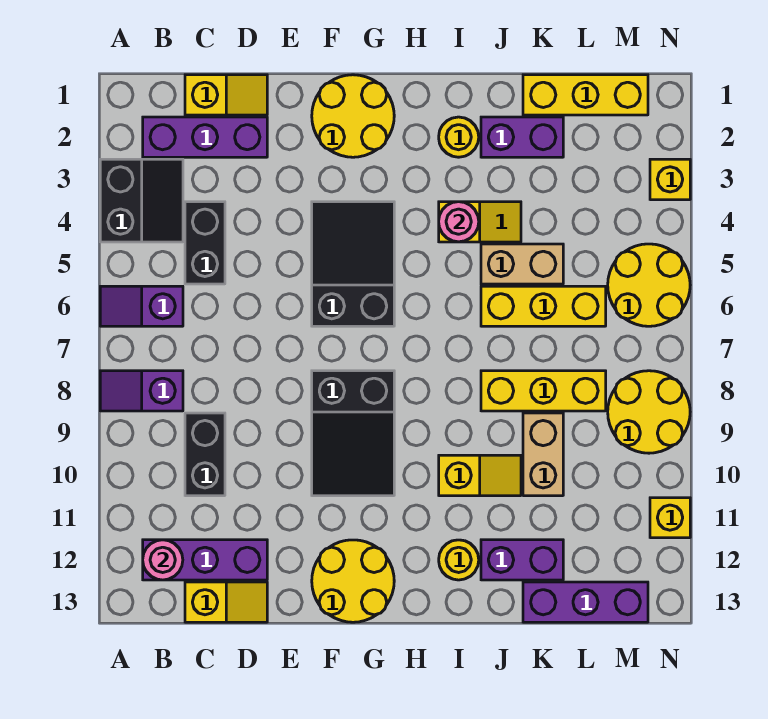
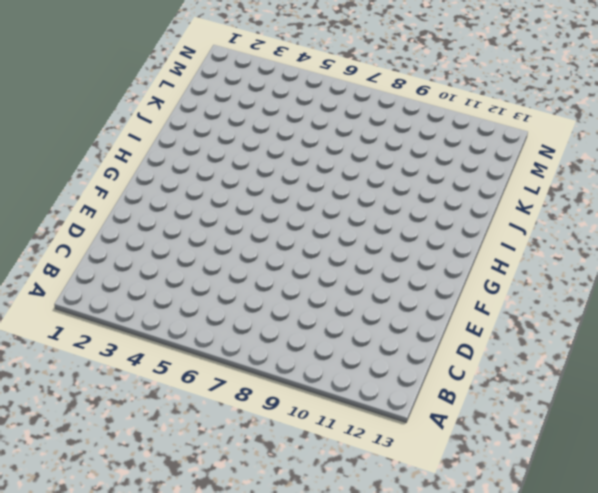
none -> black slope A3:B4 level 1 top A
none -> purple slope A6:B6 level 1 top B
none -> purple slope A8:B8 level 1 top B
none -> purple brick B2:D2 level 1

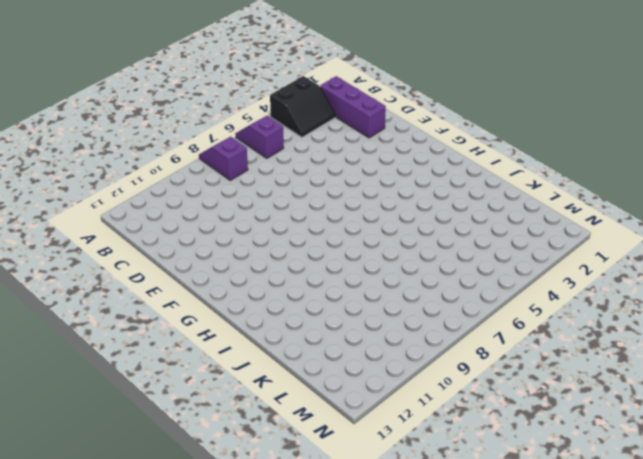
none -> purple brick B12:D12 level 1
none -> yellow slope C1:D1 level 1 top C
none -> black brick C4:C5 level 1
none -> black brick C9:C10 level 1

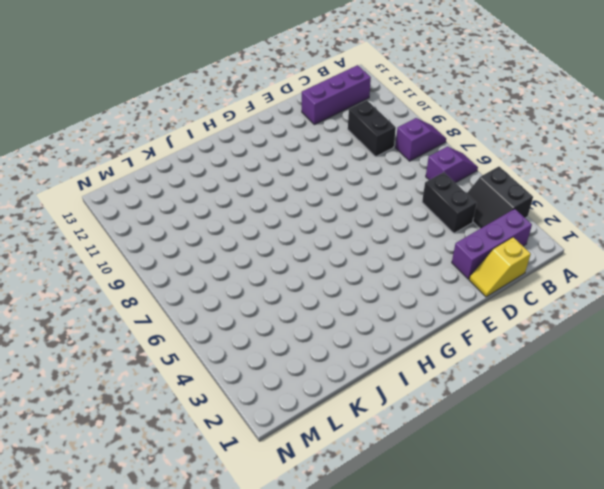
none -> yellow slope C13:D13 level 1 top C
none -> yellow round brick F1:G2 level 1
none -> black slope F4:G6 level 1 top 6
none -> black slope F8:G10 level 1 top 8

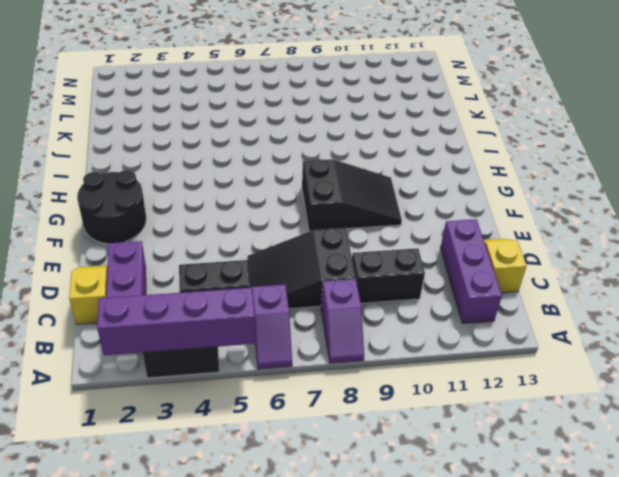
purple brick A2:A5 level 2 -> none
black slope C6:D8 level 1 top 8 -> black slope F4:G6 level 1 top 6
black round brick F1:G2 level 1 -> yellow round brick F1:G2 level 1
none -> yellow round brick F12:G13 level 1
none -> yellow round brick I2 level 1
none -> yellow slope I4:J4 level 1 top I
none -> yellow slope I10:J10 level 1 top I

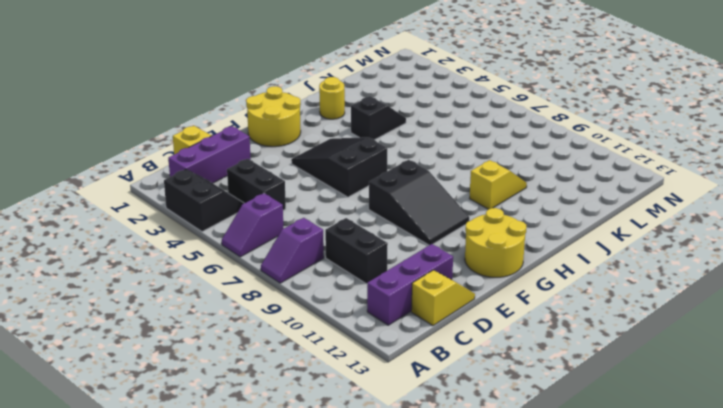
black slope I4:J4 level 1 top I -> yellow slope I4:J4 level 1 top I
none -> yellow round brick I12 level 1
none -> purple brick J2:K2 level 1
none -> tan brick J5:K5 level 1
none -> yellow brick J6:L6 level 1

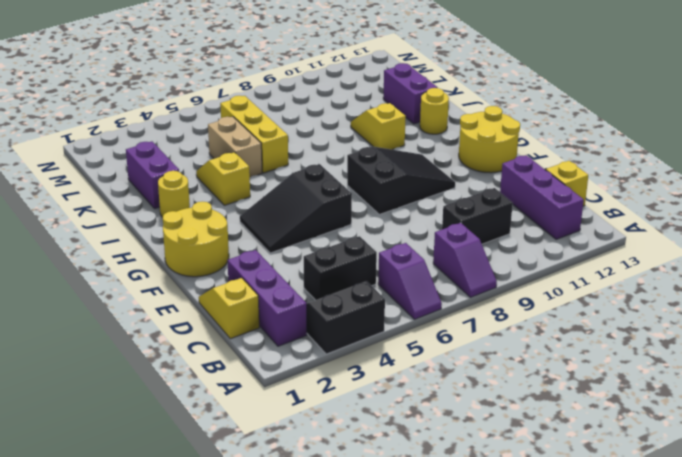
none -> yellow brick J8:L8 level 1
none -> yellow brick K1:M1 level 1
none -> tan brick K9:K10 level 1
none -> purple brick K13:M13 level 1

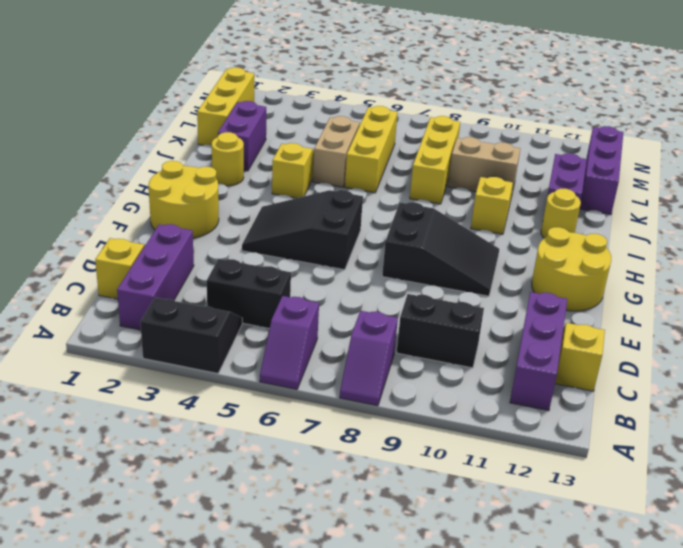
none -> yellow round brick M5:N6 level 1
none -> yellow round brick M8:N9 level 1
none -> yellow brick N3 level 1
none -> yellow brick N11 level 1

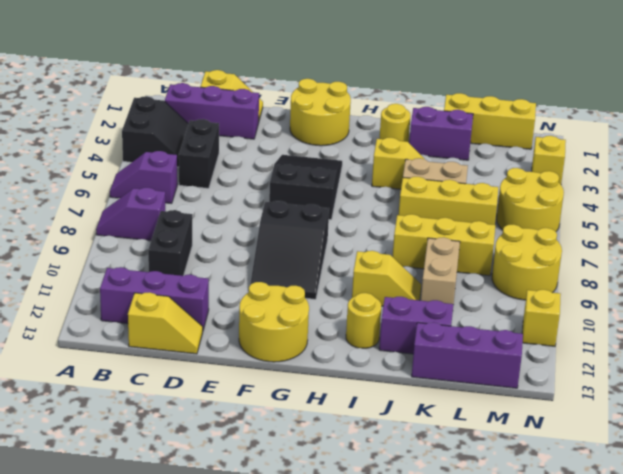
none -> pink round brick B12 level 2
none -> pink round brick I4 level 2

